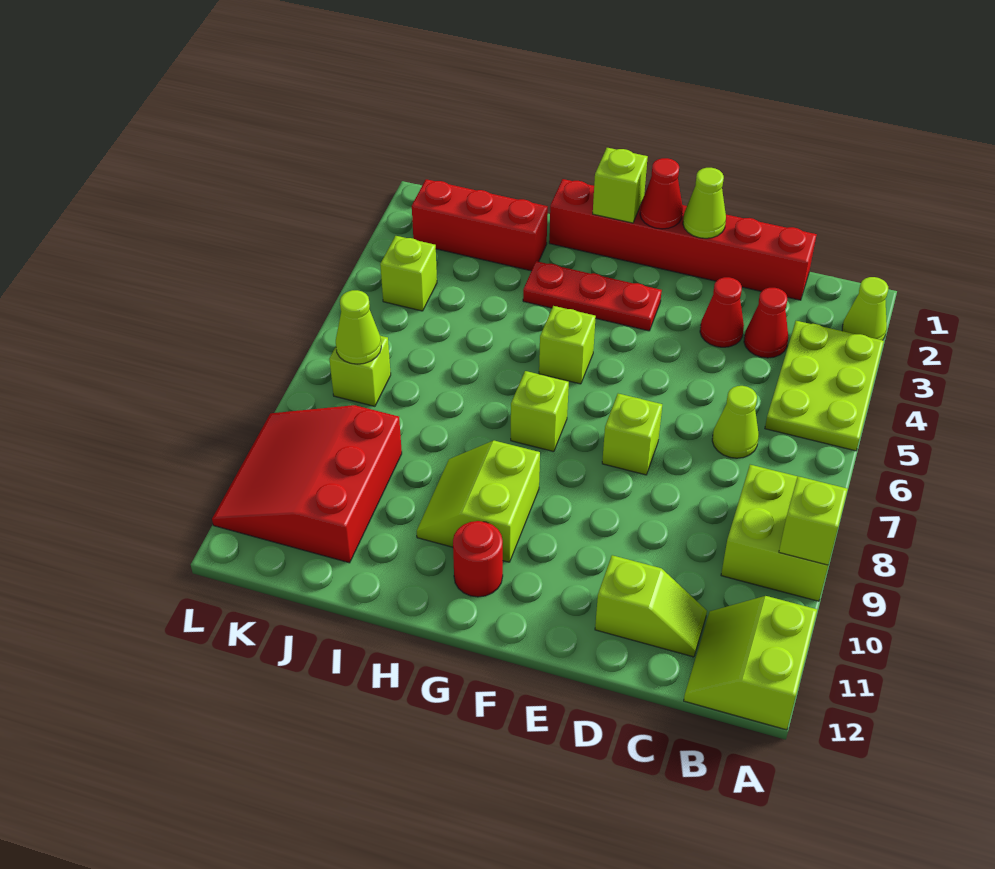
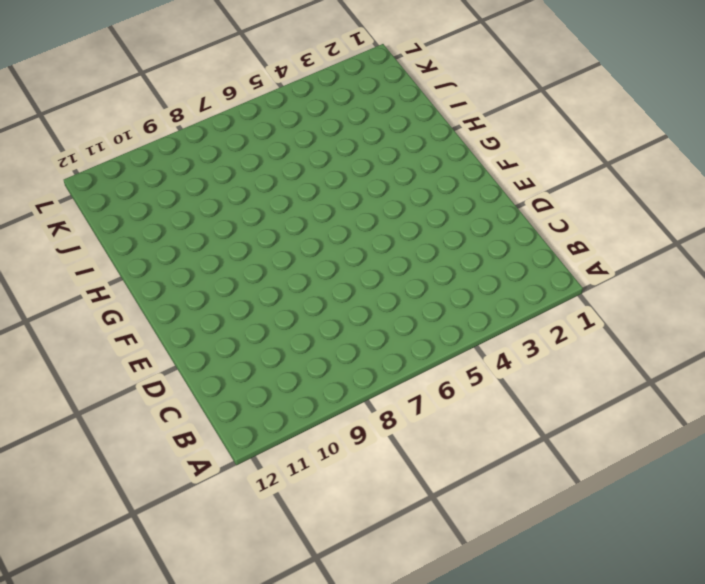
none -> lime cone A2 level 1
none -> lime plate A3:B5 level 1
none -> lime brick A8:B9 level 1

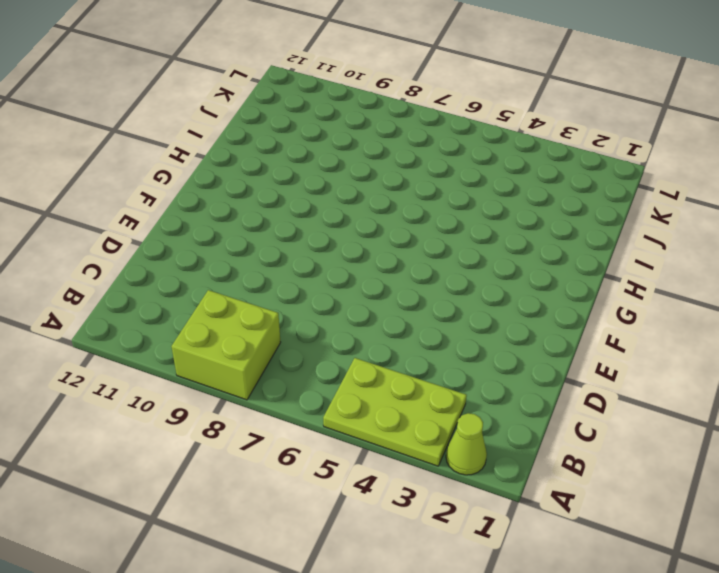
none -> lime slope A11:B12 level 1 top A
none -> red brick C1:H1 level 1
none -> red cone C3 level 1

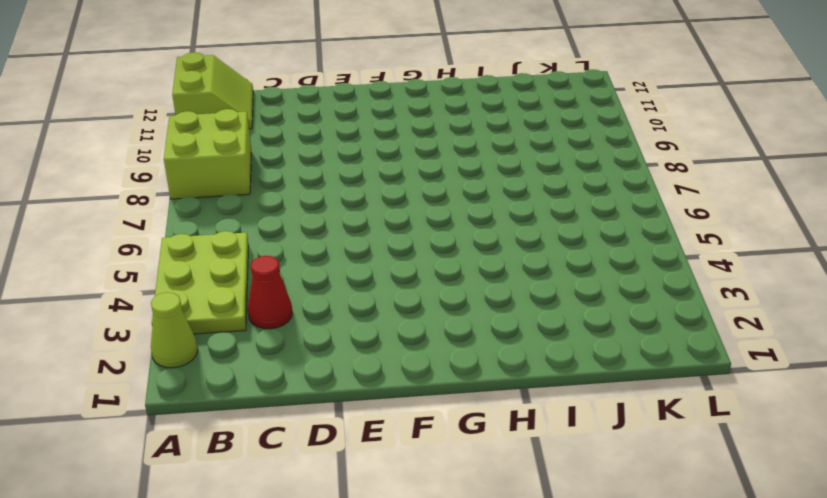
none -> red brick C1:H1 level 1
none -> lime cone C6 level 1
none -> lime slope C11:D11 level 1 top D

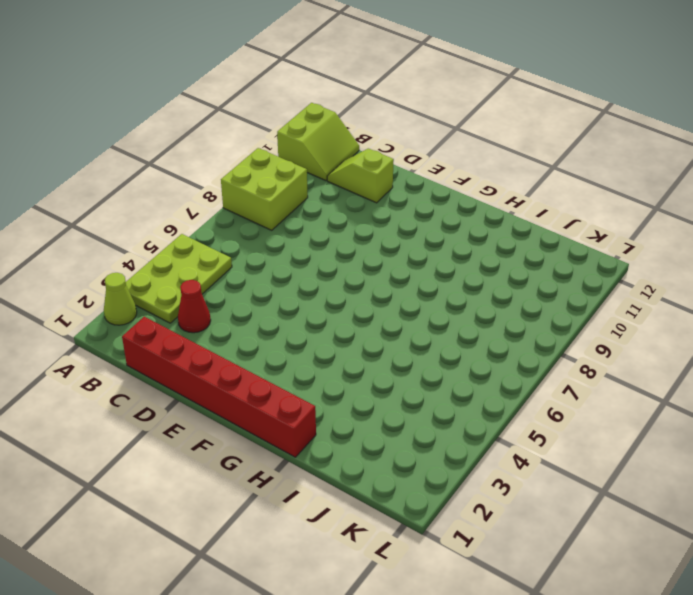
none -> lime cone C6 level 1
none -> red cone D3 level 1
none -> lime brick E7 level 1

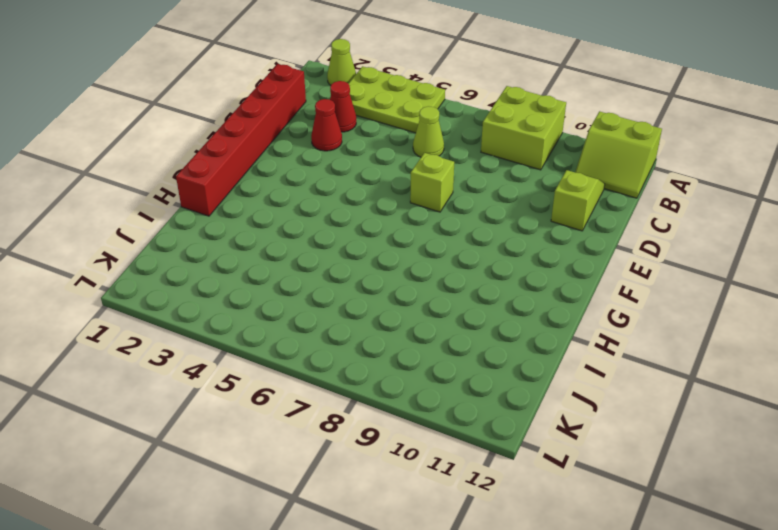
none -> red plate F3:H3 level 1
none -> lime brick G5 level 1
none -> lime brick G7 level 1

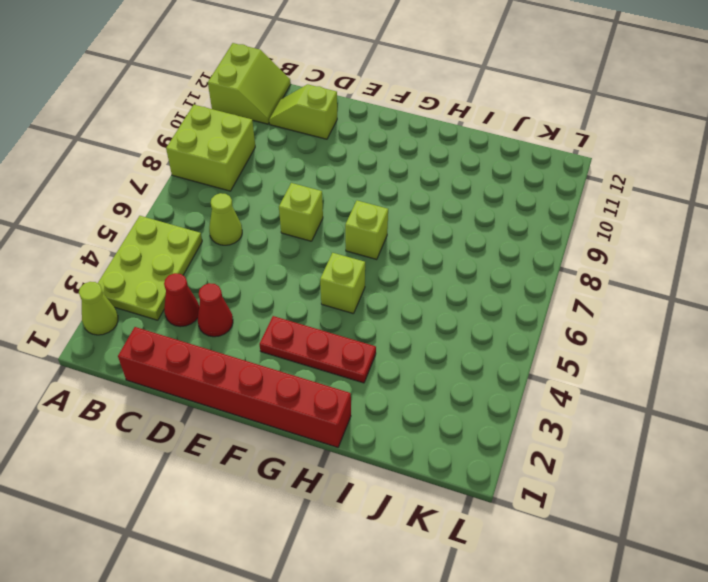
none -> lime slope G9:H10 level 1 top G
none -> red round brick G11 level 1
none -> red brick I2:K2 level 1

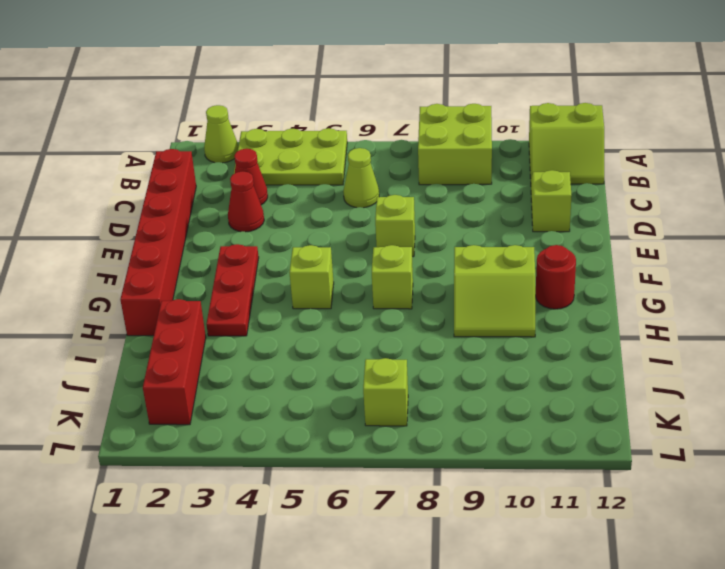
none -> red slope J9:L11 level 1 top J
none -> lime brick K4 level 1
none -> lime brick A9 level 2

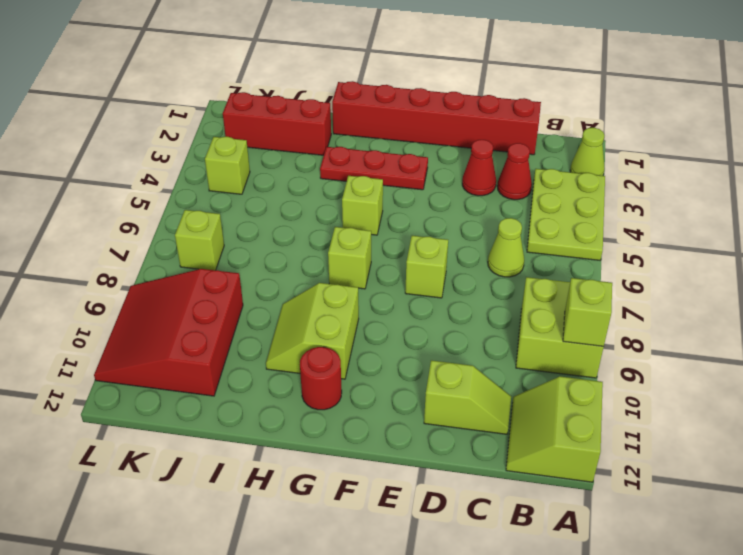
none -> lime cone E1 level 2
none -> red cone F1 level 2
none -> lime brick G1 level 2

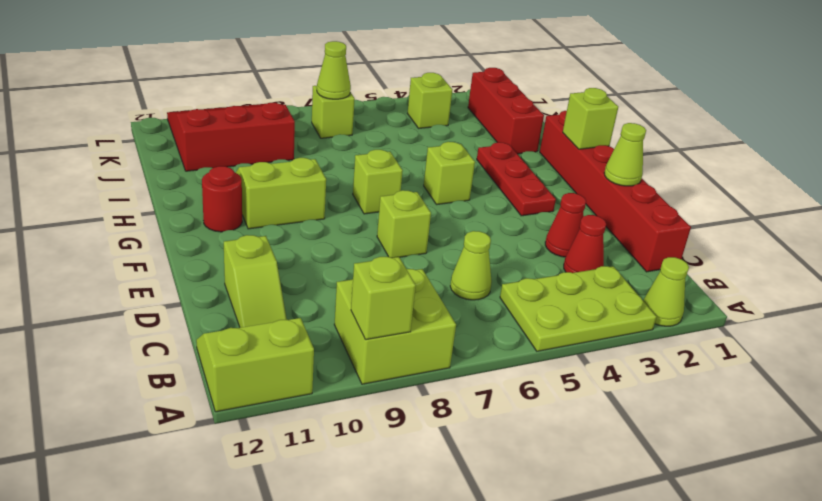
none -> red cone F1 level 2

